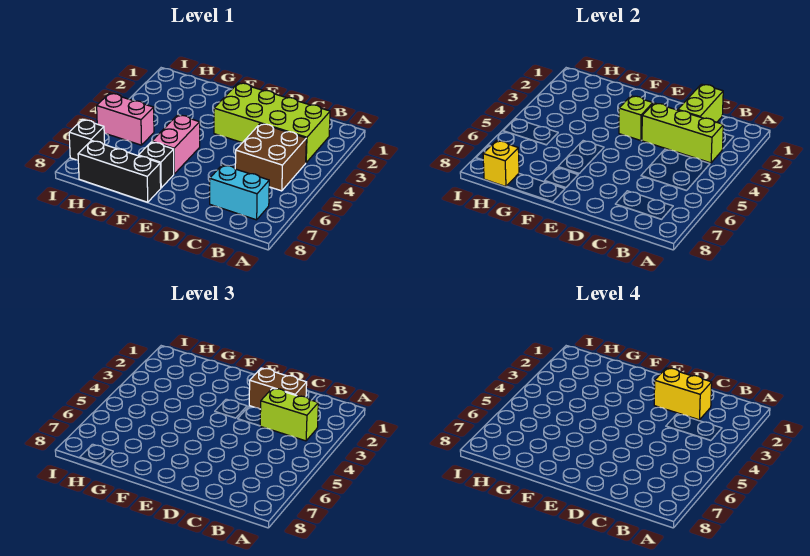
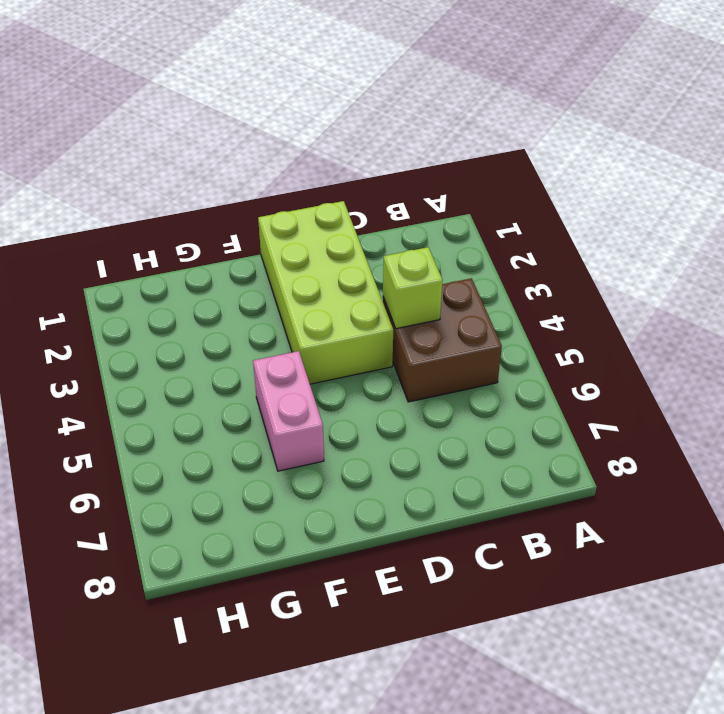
lime brick C4 level 2 -> lime brick E3 level 2
lime brick D1:E4 level 1 -> lime brick B2:E3 level 1
none -> cyan brick B7:C7 level 1
none -> black brick F7 level 1
none -> black brick F8:H8 level 1

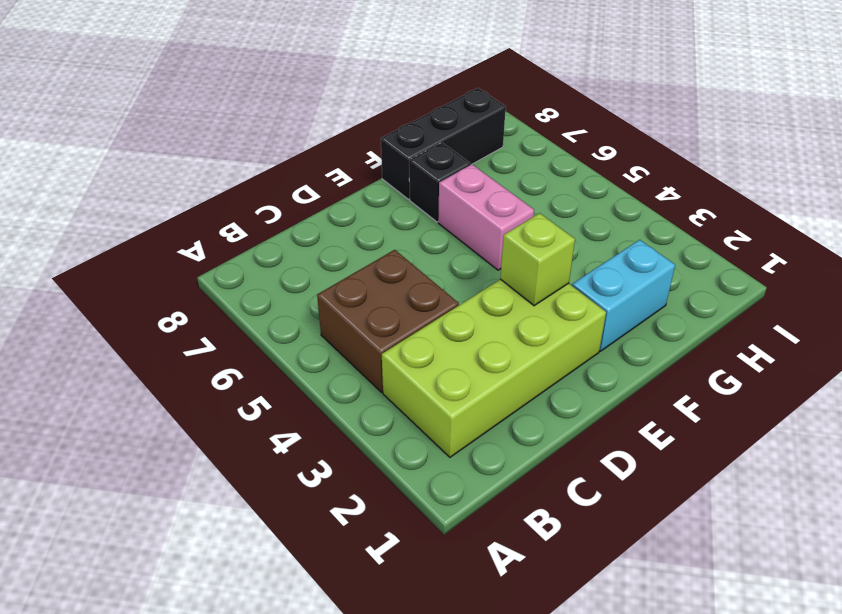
cyan brick F2:G2 level 1 -> cyan brick B7:C7 level 1
none -> pink brick H5:I5 level 1
none -> black brick I7 level 1
none -> lime brick B3:D3 level 2

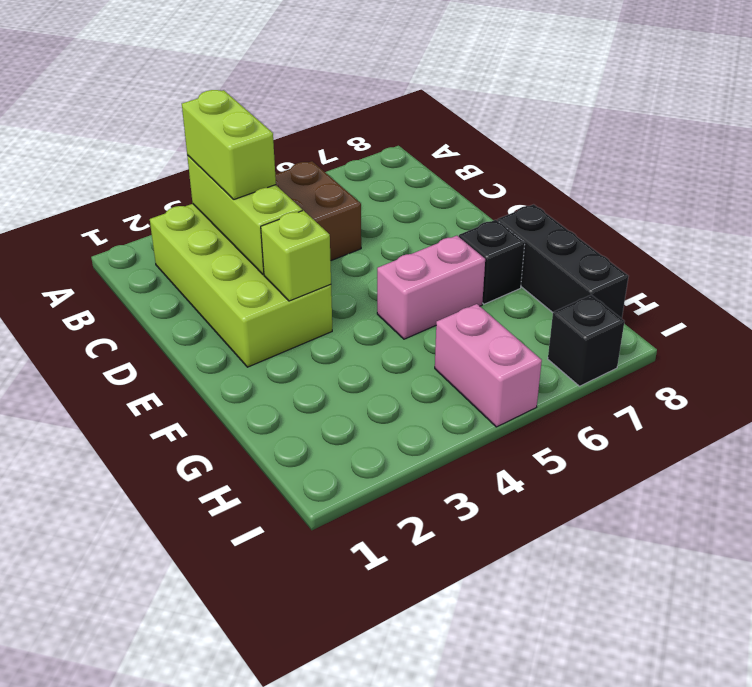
none -> cyan brick B7:C7 level 1
none -> lime brick C1:C2 level 2
none -> yellow brick H8 level 2

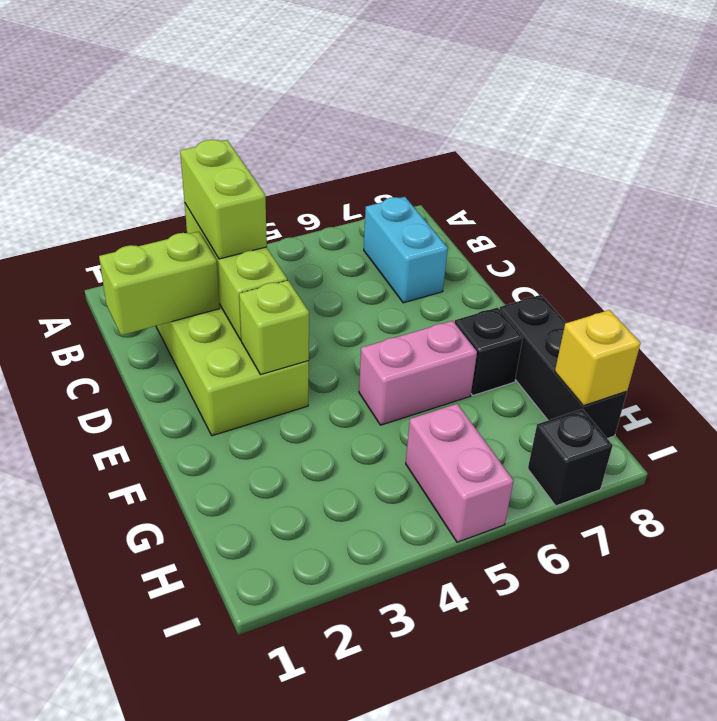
none -> brown brick B4:C5 level 1
none -> brown brick C2:D2 level 3
none -> yellow brick C2:D2 level 4

